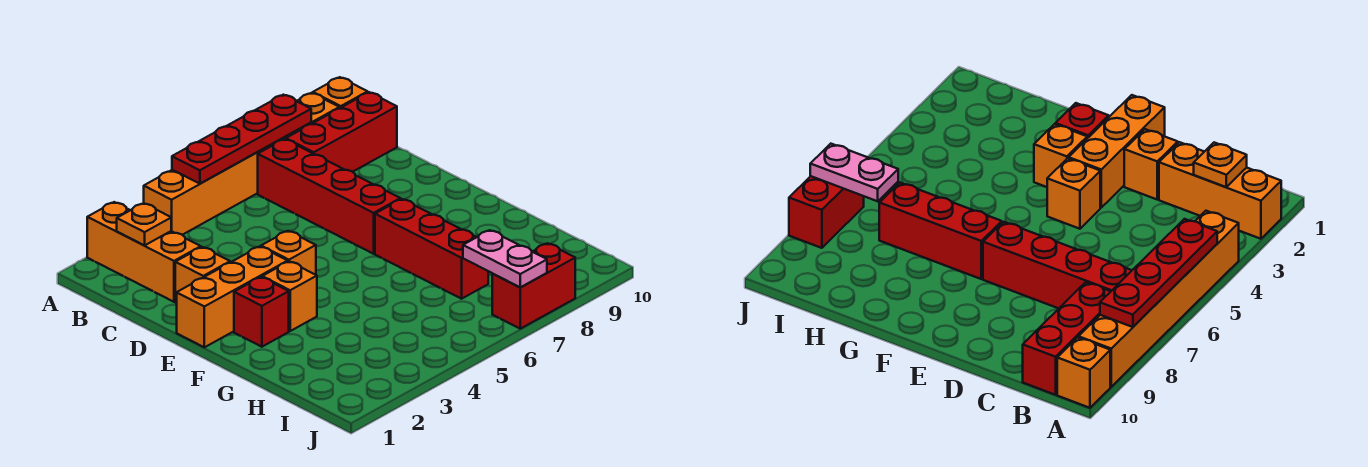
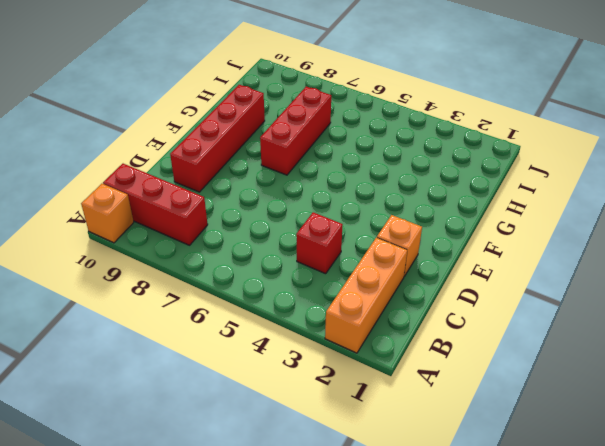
red brick C4 level 1 -> red brick F2 level 1
red brick D9:G9 level 1 -> red brick B7:E7 level 1
none -> orange brick A4:A9 level 1
none -> orange brick E1:E3 level 1
none -> orange brick E4 level 1

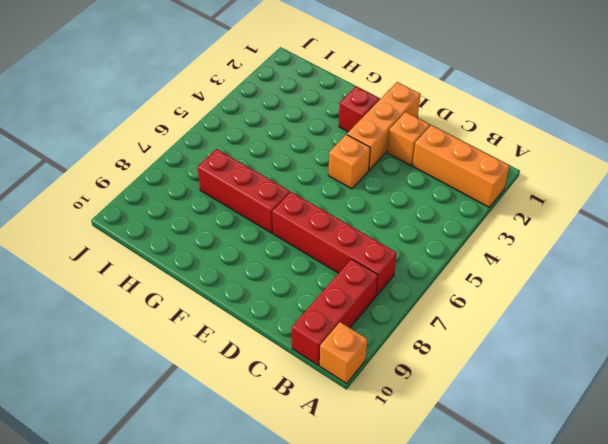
none -> orange brick A4:A9 level 1
none -> orange brick F3 level 1
none -> red brick J7:J8 level 1

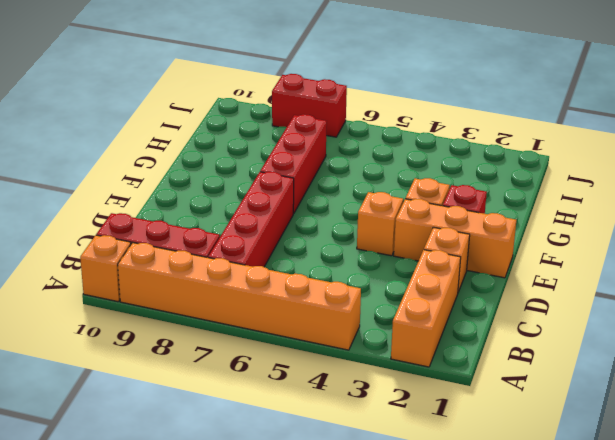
none -> red plate A5:A8 level 2
none -> orange plate B2 level 2
none -> pink plate I7:J7 level 2

